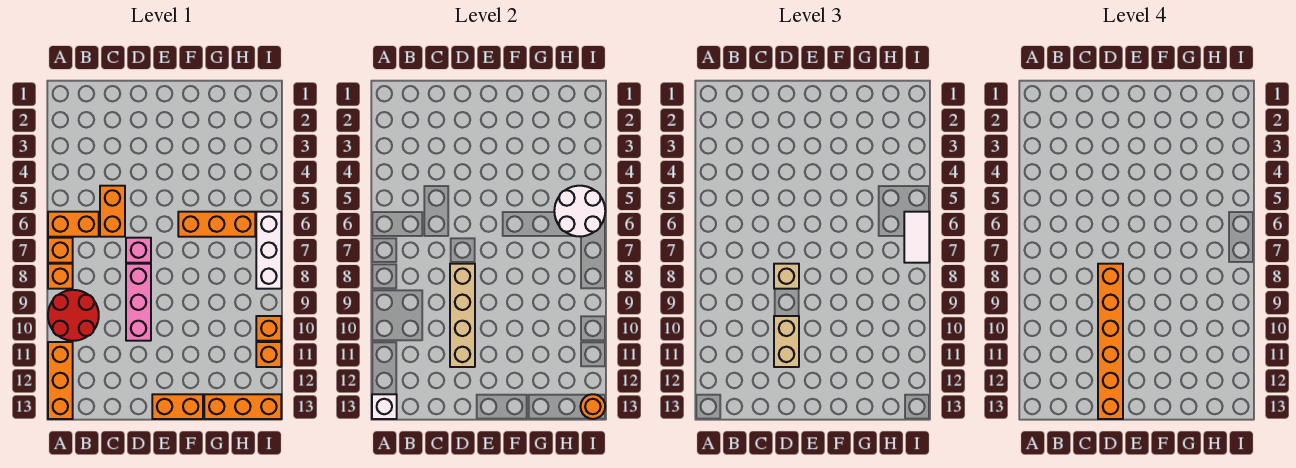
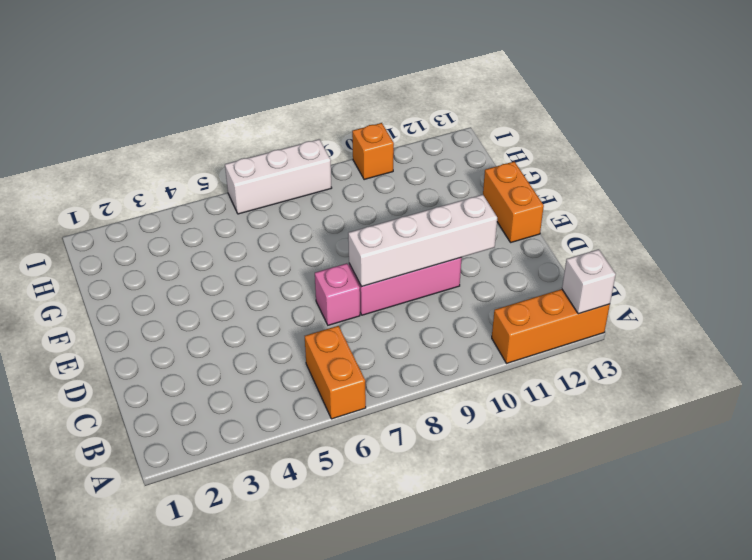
white brick D8:D11 level 2 -> tan brick D8:D11 level 2
none -> orange brick A7 level 1
none -> orange brick A8 level 1
none -> red round brick A9:B10 level 1

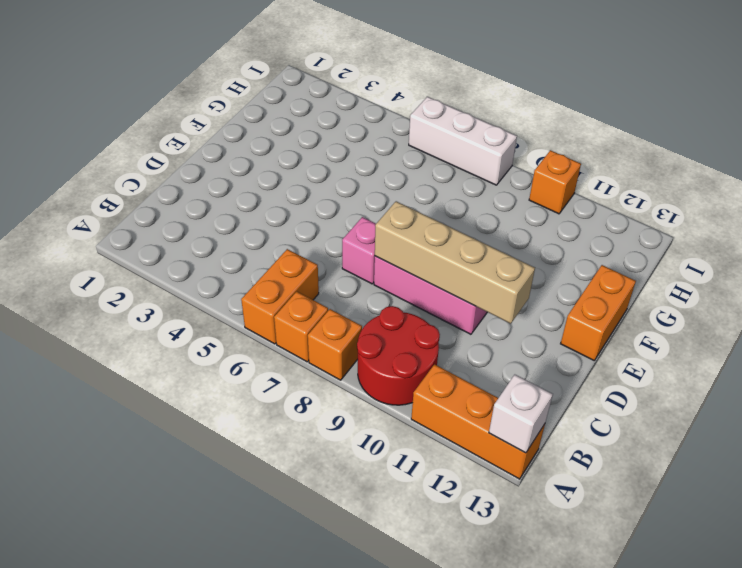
none -> orange brick C5:C6 level 1
none -> orange brick F6:H6 level 1
none -> orange brick G13:I13 level 1

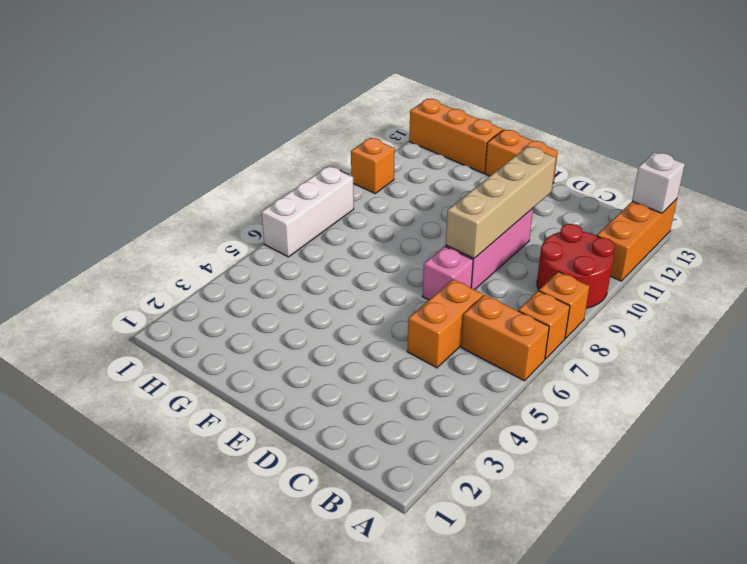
none -> orange brick F6:H6 level 1
none -> orange brick I11 level 1
none -> white round brick H5:I6 level 2

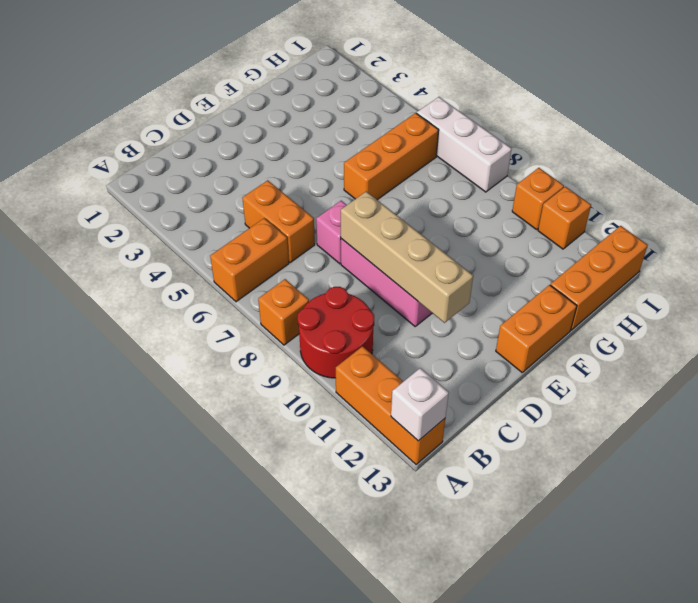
none -> orange brick A7 level 1
none -> white round brick H5:I6 level 2
none -> orange round brick I13 level 2

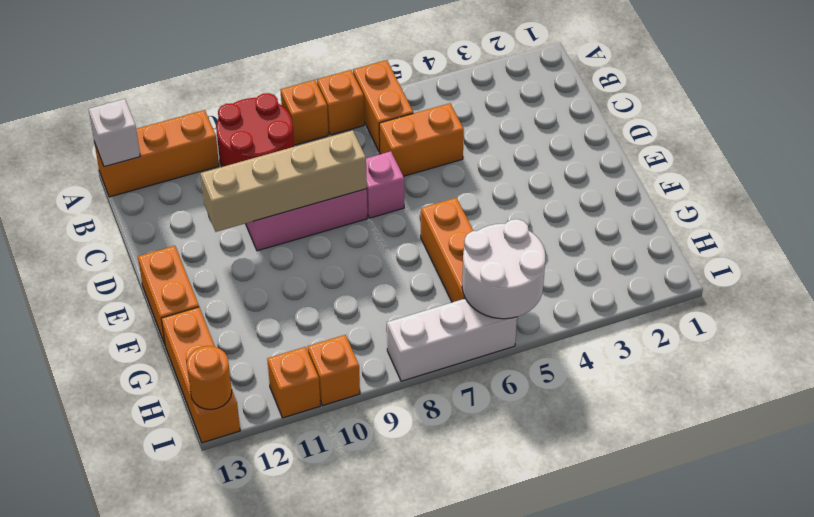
none -> tan brick D8 level 3
none -> tan brick D10:D11 level 3
none -> white tile I6:I7 level 3

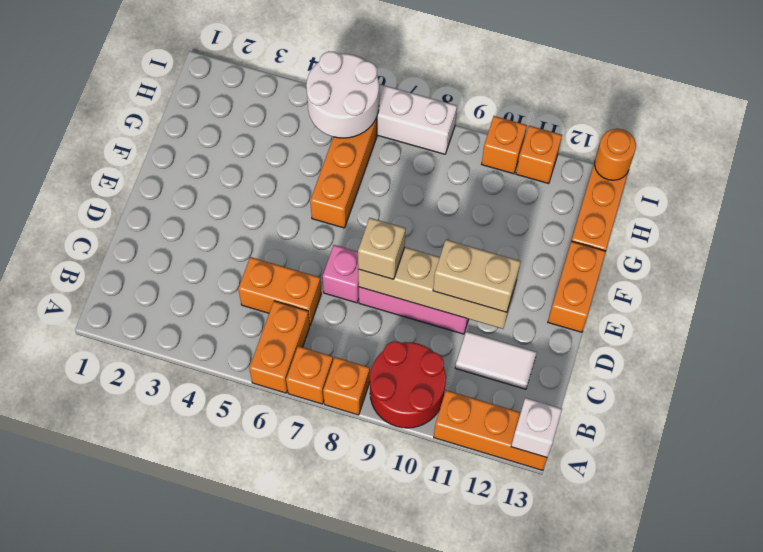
white tile C11:C12 level 1 -> white tile I6:I7 level 3
none -> orange brick D8:D13 level 4

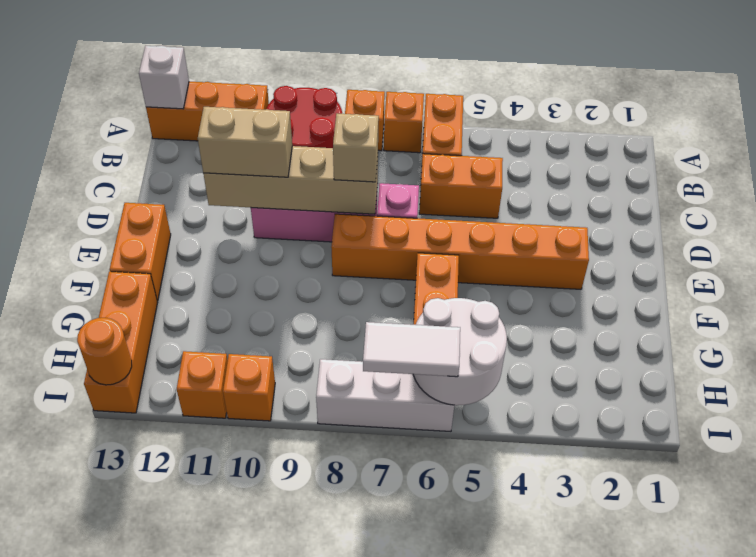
orange brick E3:E8 level 1 -> orange brick D8:D13 level 4

